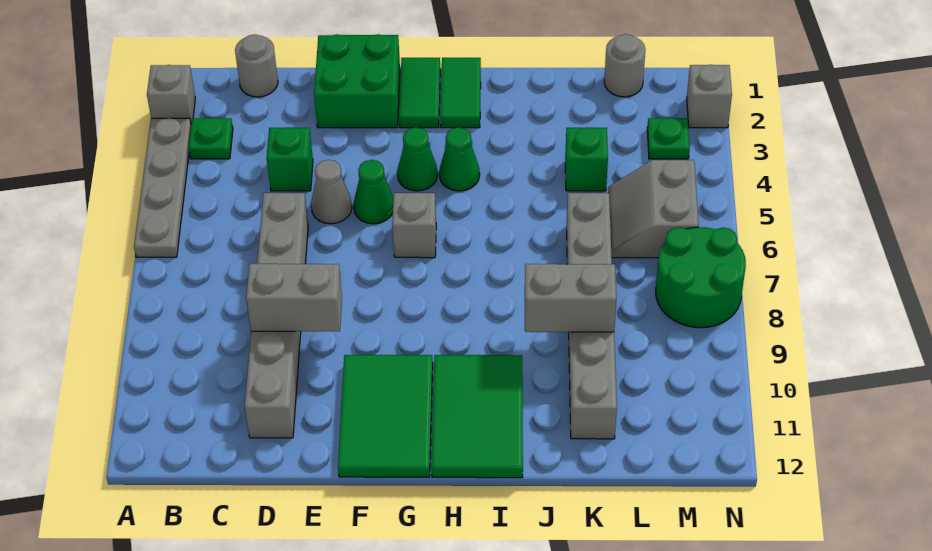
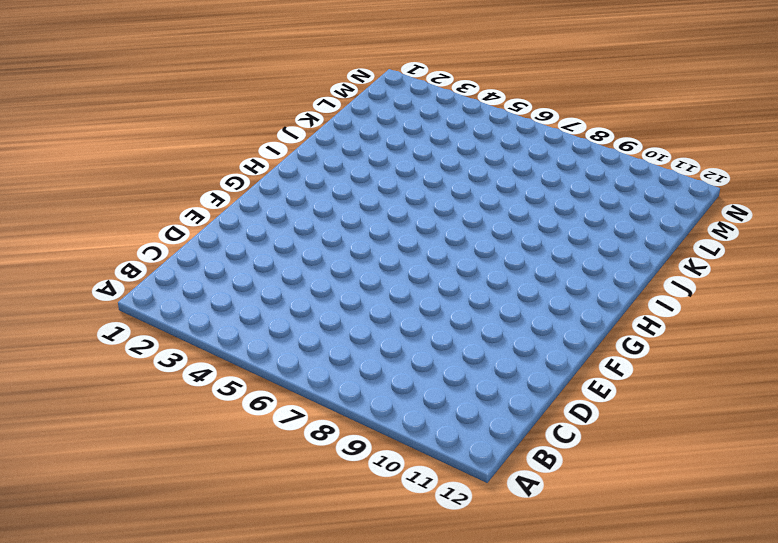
none -> grey brick A2 level 1
none -> grey plate A3:A6 level 1
none -> green plate B3 level 1

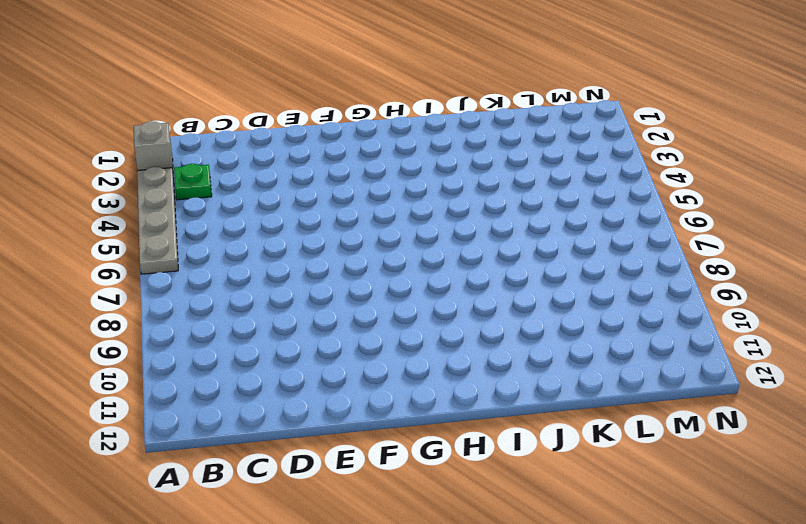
none -> grey round brick C1 level 1
none -> green brick D4 level 1
none -> grey brick D6:D11 level 1

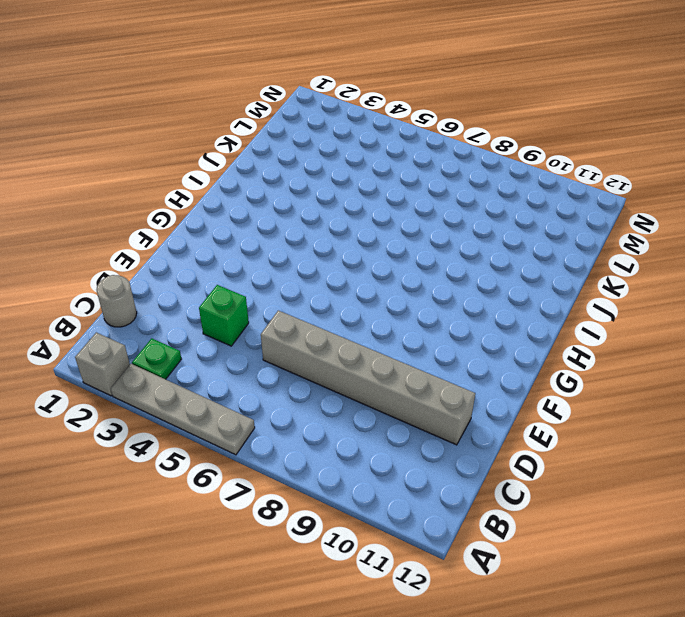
none -> green brick E1:F2 level 1
none -> grey cone E5 level 1
none -> green cone F5 level 1

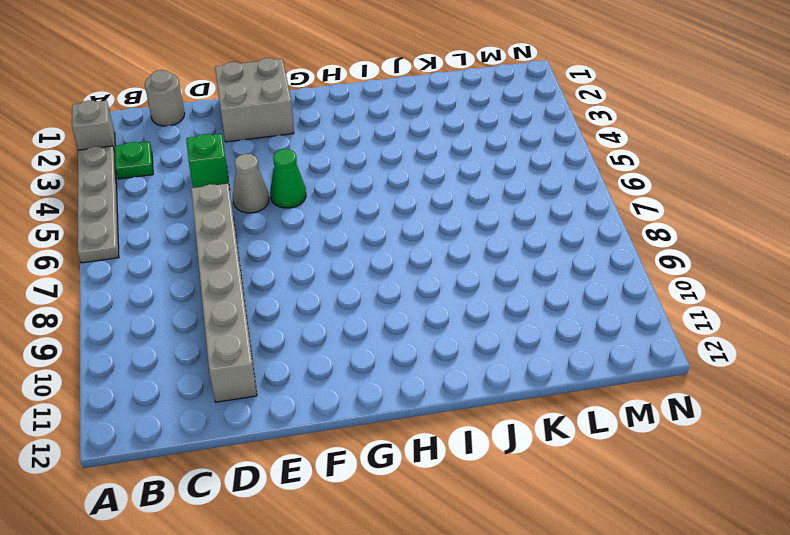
grey brick E1:F2 level 1 -> green brick E1:F2 level 1
none -> green tile F10:G12 level 1
none -> green tile G1:G2 level 1
none -> green cone G4 level 1

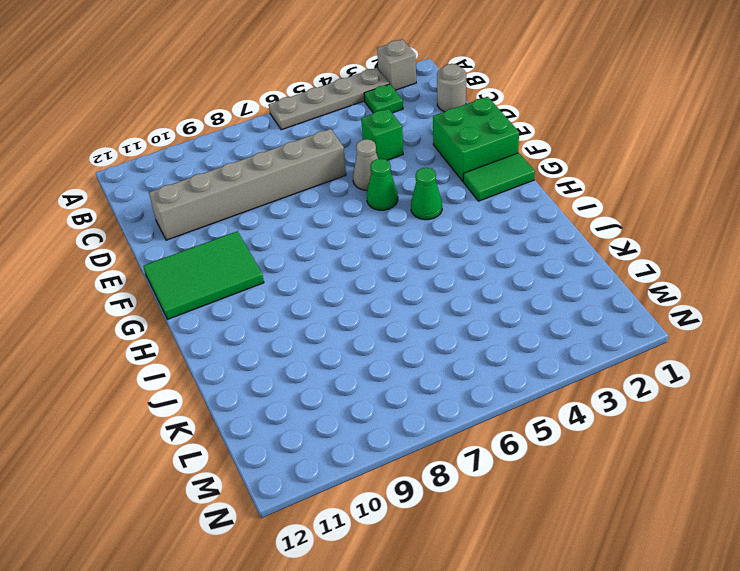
none -> grey brick G6 level 1
none -> green tile H1:H2 level 1
none -> green cone H4 level 1

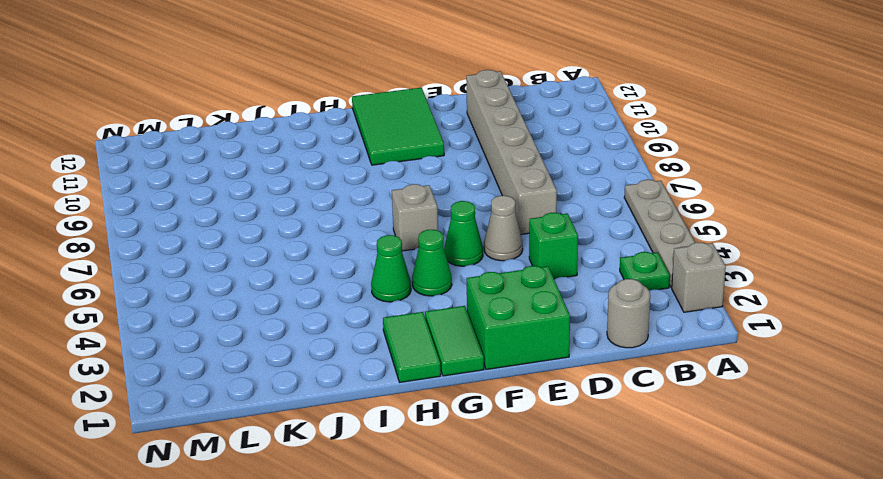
none -> green tile H10:I12 level 1
none -> green brick K4 level 1
none -> grey brick K6:K11 level 1

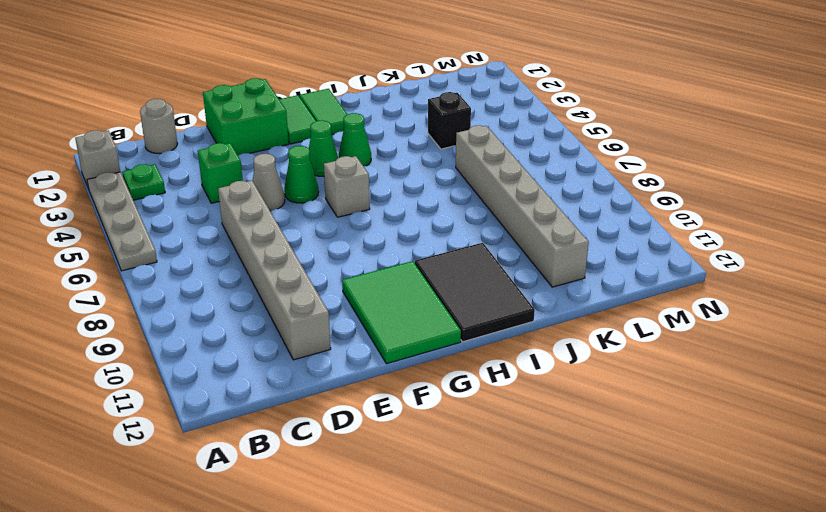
black tile H10:I12 level 1 -> green tile H10:I12 level 1
black brick K4 level 1 -> green brick K4 level 1
none -> grey round brick L1 level 1
none -> grey slope L5:M6 level 1 top M
none -> green plate M3 level 1

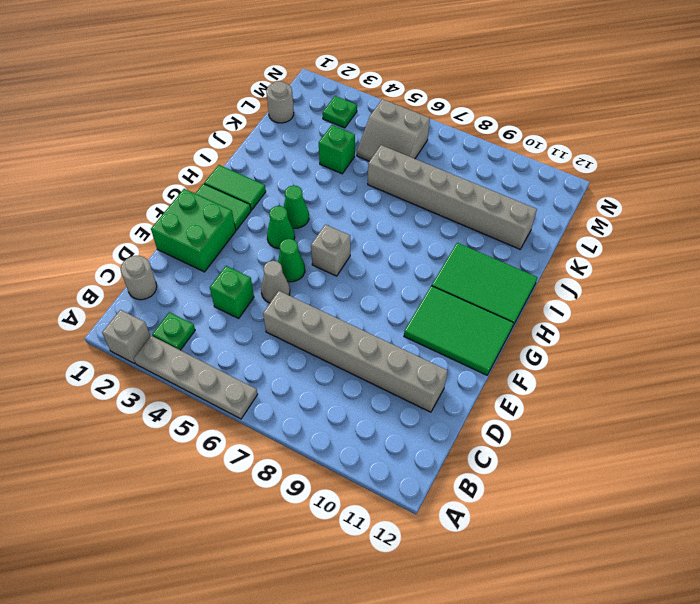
none -> green round brick M7:N8 level 1
none -> grey brick N2 level 1
none -> grey brick D9:E9 level 2

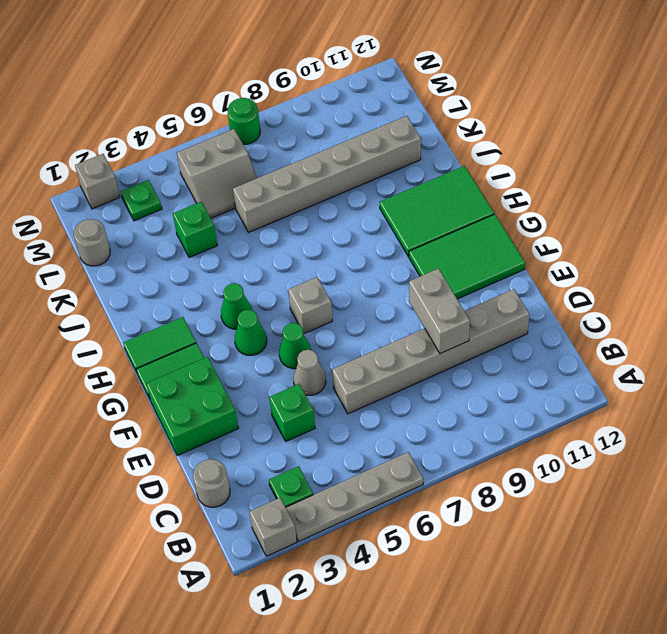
green round brick N7 level 1 -> green round brick M7:N8 level 1
none -> grey brick J9:K9 level 2

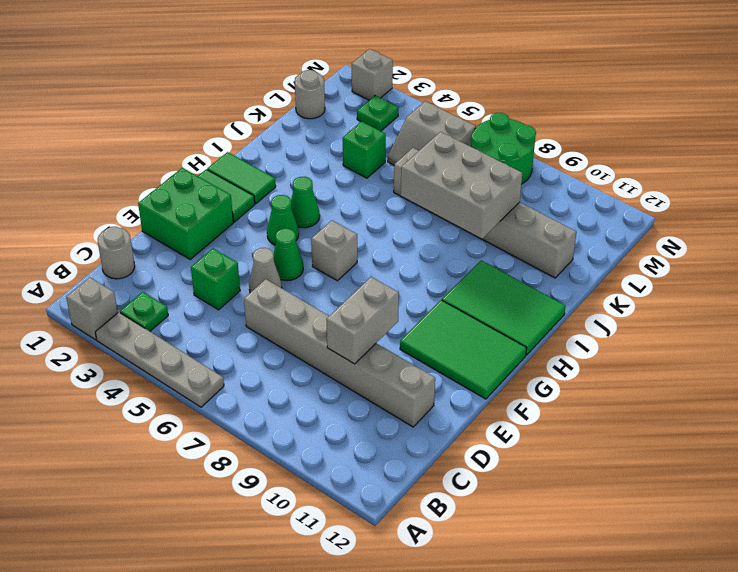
grey brick J7:K9 level 2 -> grey brick J9:K9 level 2

